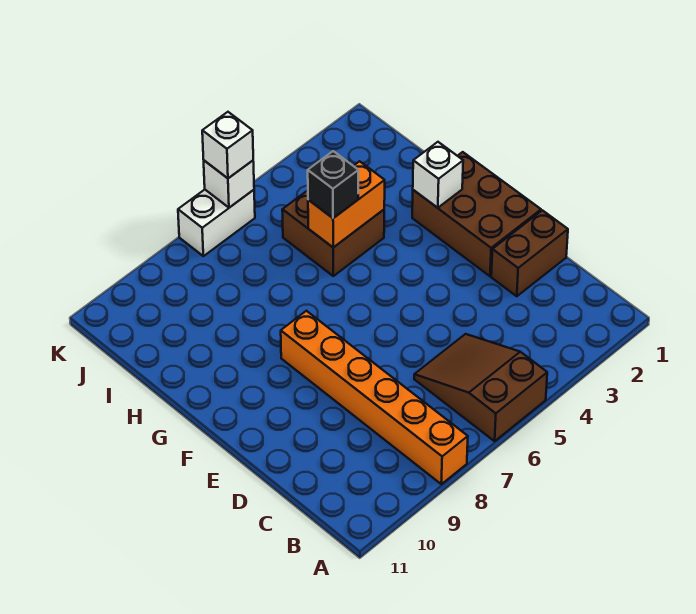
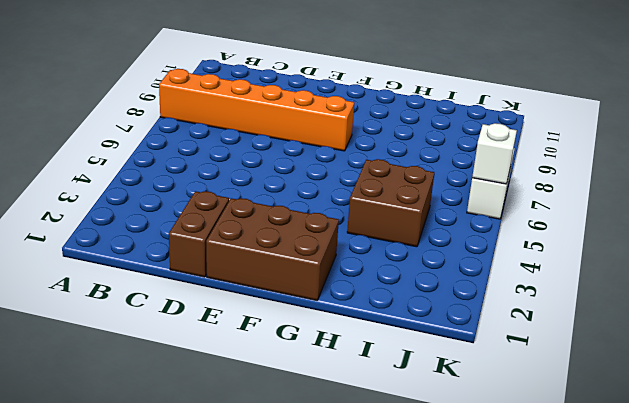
none -> brown slope A5:C6 level 1 top A
none -> white brick G2 level 2

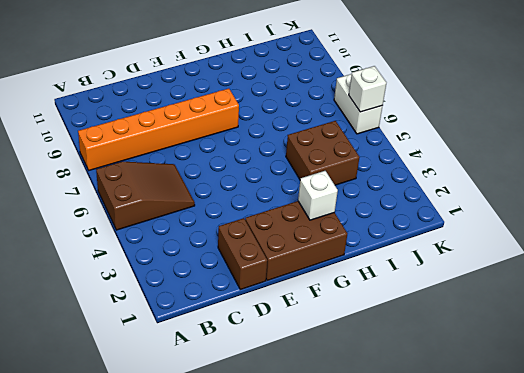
none -> orange brick H4:H5 level 2
none -> black brick H5 level 3

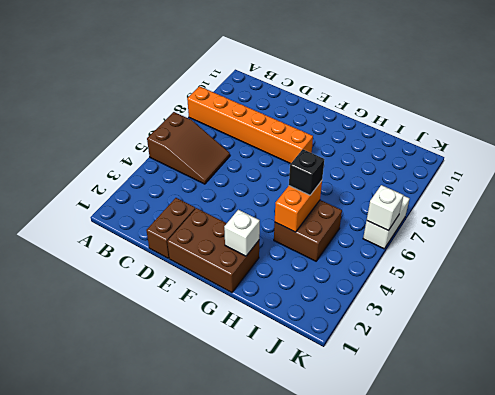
none -> white brick K6 level 3

